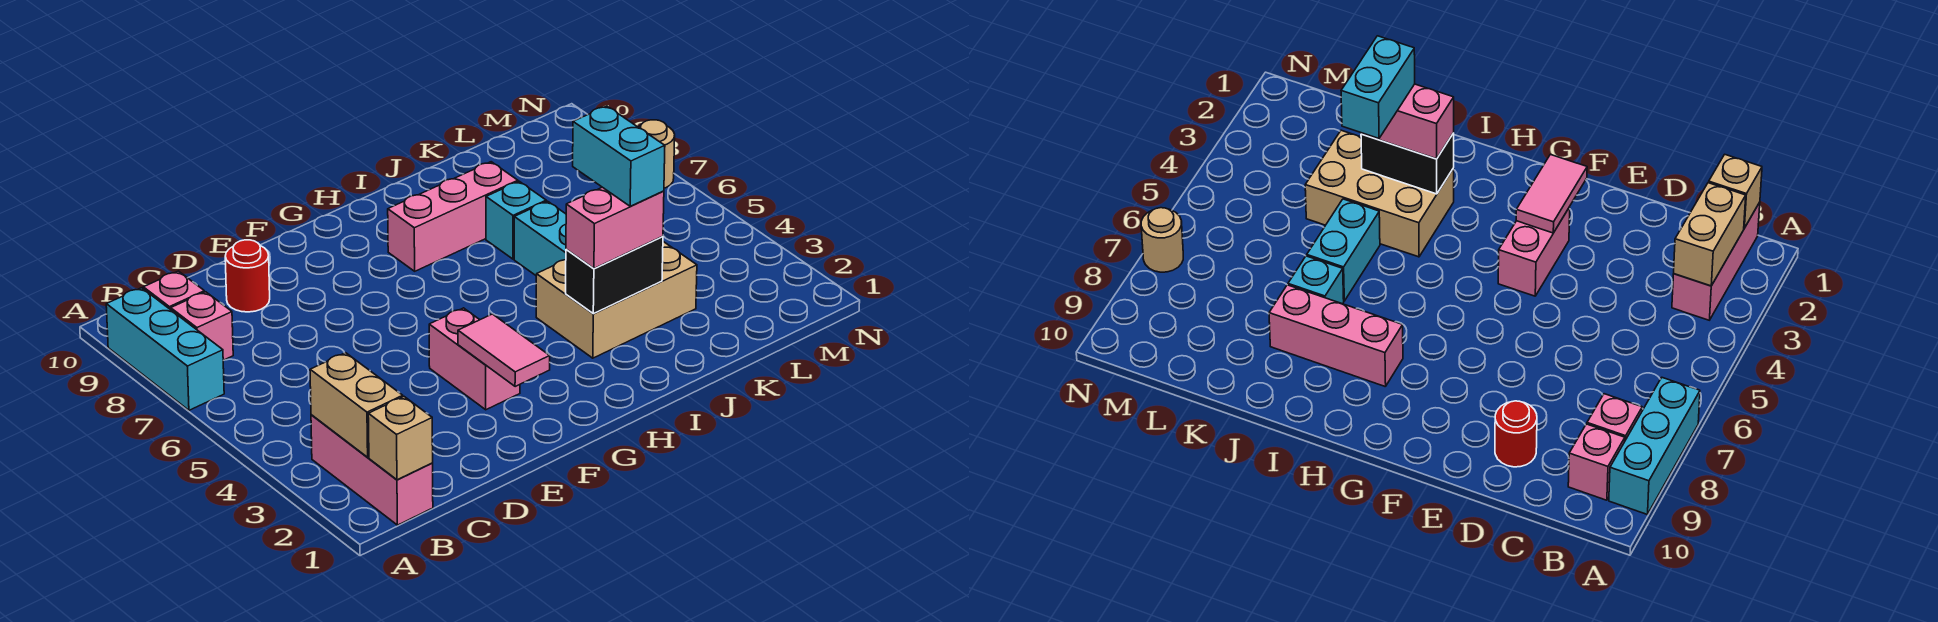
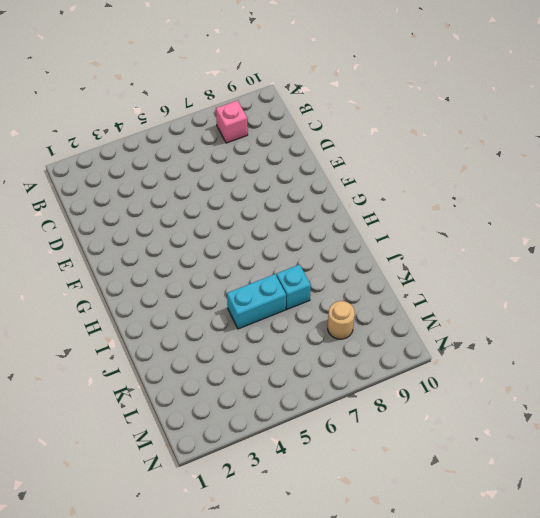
tan round brick L8 level 1 -> tan round brick N7 level 1
none -> cyan brick A7:A9 level 1
none -> pink brick B1:B3 level 1
none -> pink brick B9 level 1

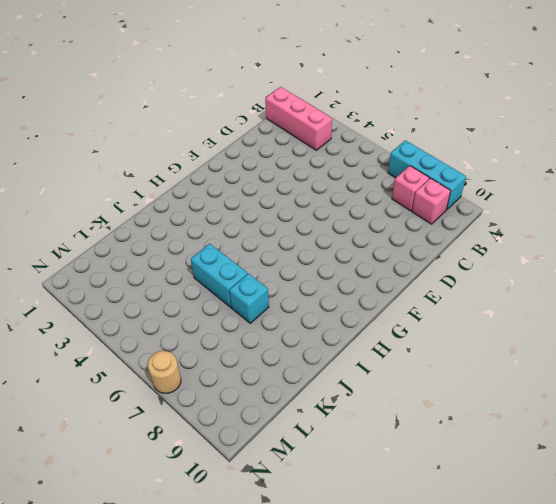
none -> red round brick D9 level 1
none -> pink brick F3:F4 level 1
none -> pink brick H8:J8 level 1

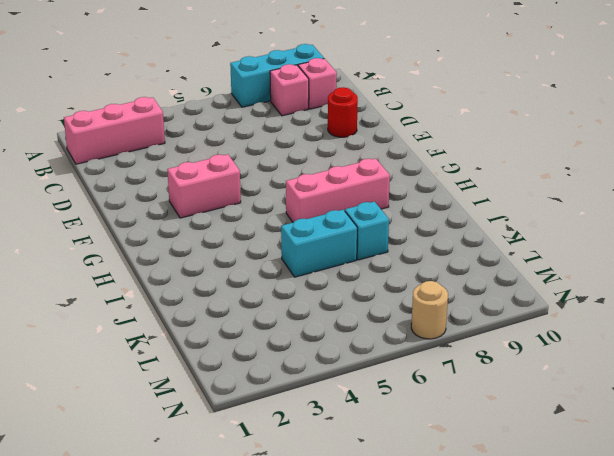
pink brick H6:H8 level 1 -> pink brick H8:J8 level 1
none -> tan brick I3:K4 level 1
none -> tan brick B1 level 2
none -> tan brick B2:B3 level 2

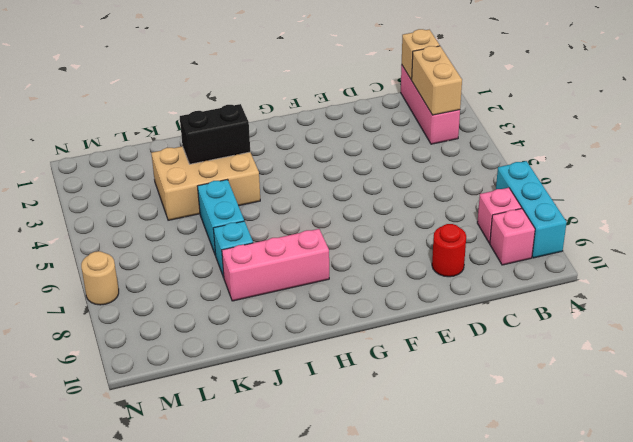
none -> pink brick F3:F4 level 1
none -> pink tile F2:F3 level 2
none -> pink brick I3:J3 level 3

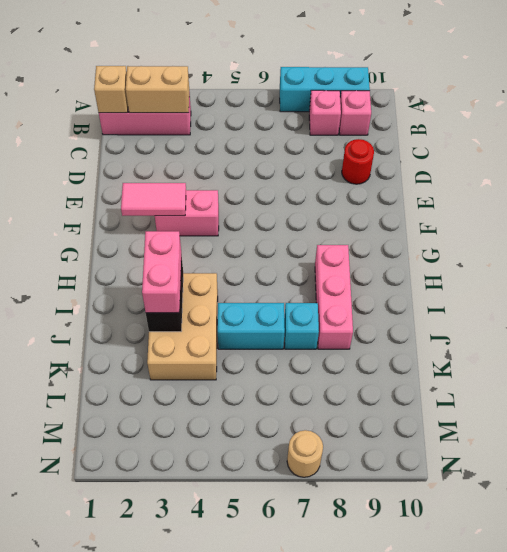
none -> cyan brick J3:J4 level 4

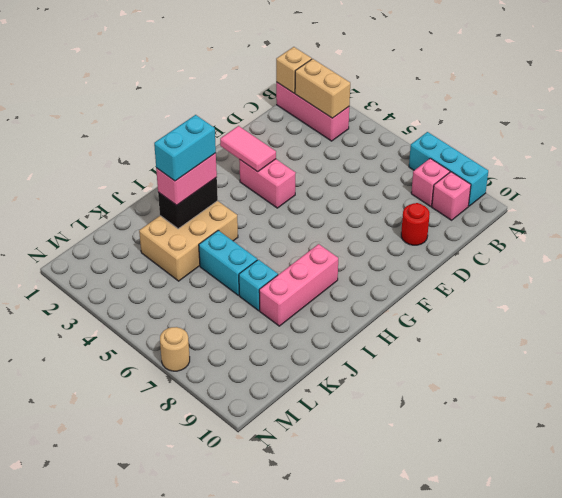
cyan brick I3:J3 level 4 -> cyan brick J3:J4 level 4

